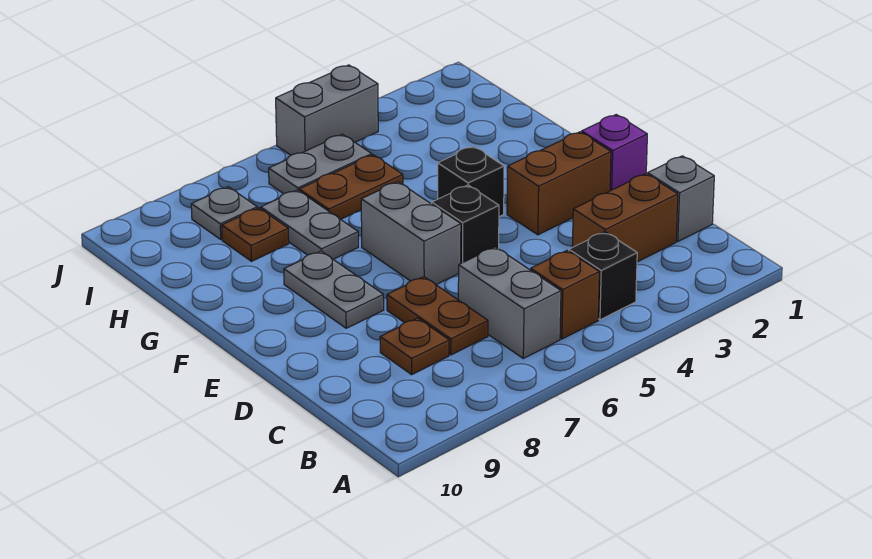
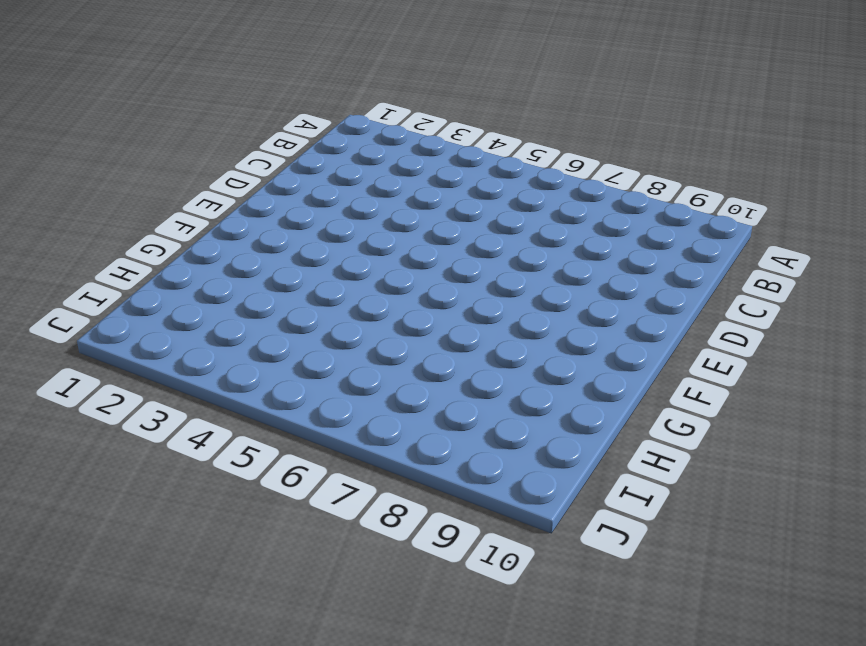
none -> black brick B4 level 1
none -> brown brick B5 level 1
none -> grey brick B6:C6 level 1

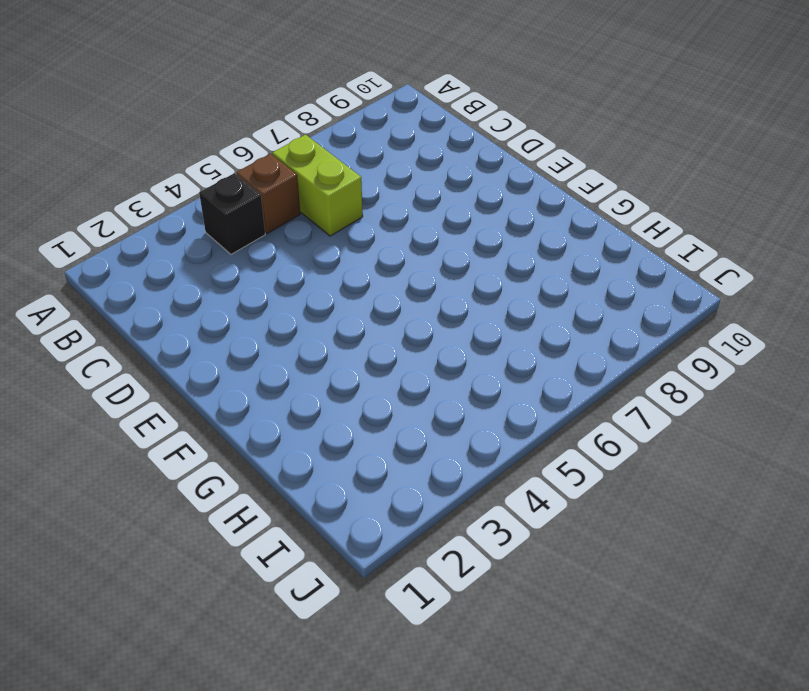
lime brick B6:C6 level 1 -> grey brick B6:C6 level 1
none -> grey brick C1 level 1
none -> brown brick C2:C3 level 1
none -> brown plate C7:D7 level 1

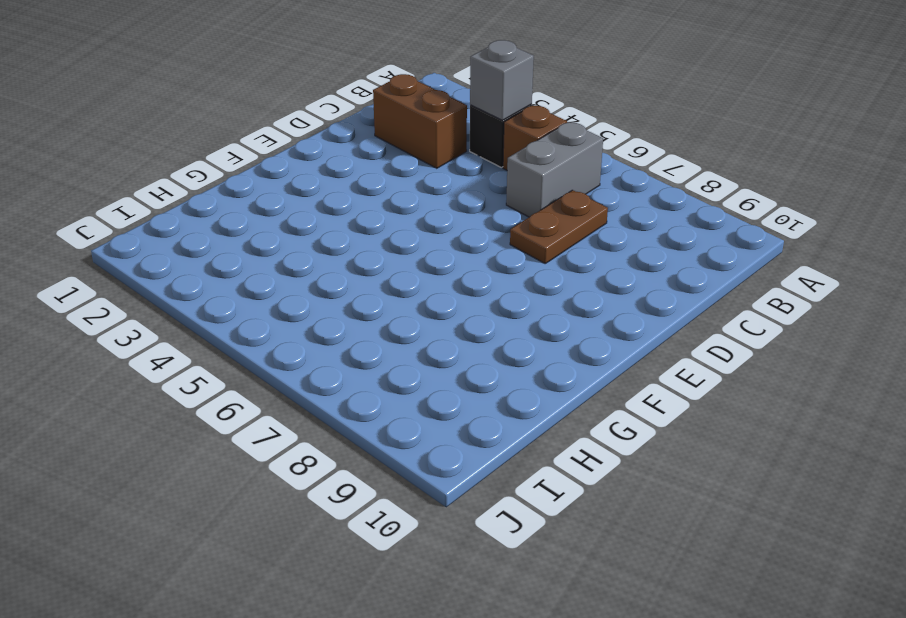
grey brick B4 level 2 -> grey brick C1 level 1
none -> brown plate C8 level 1
none -> purple brick E1 level 1
none -> brown brick E2:E3 level 1

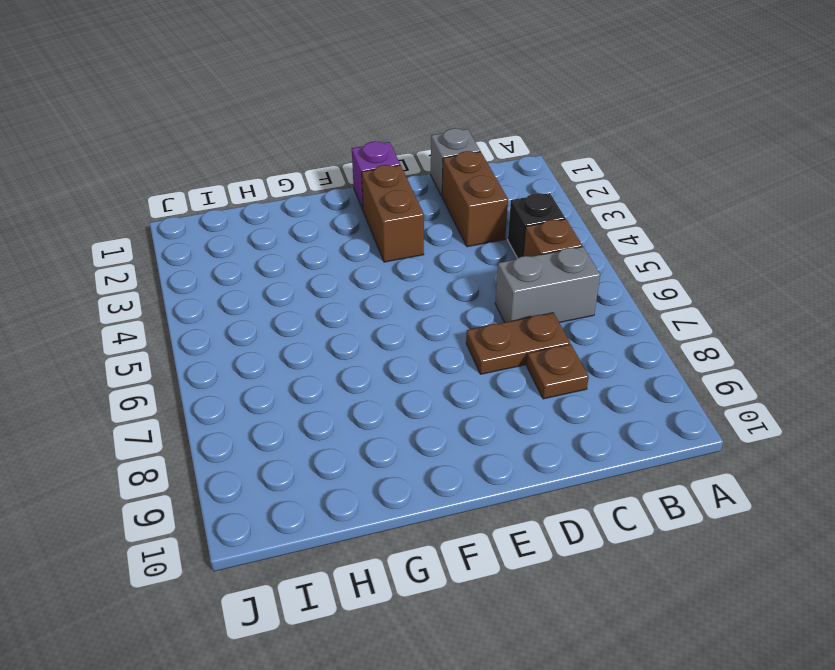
none -> black brick E5 level 1
none -> grey brick E6:F6 level 1
none -> grey plate E8:F8 level 1

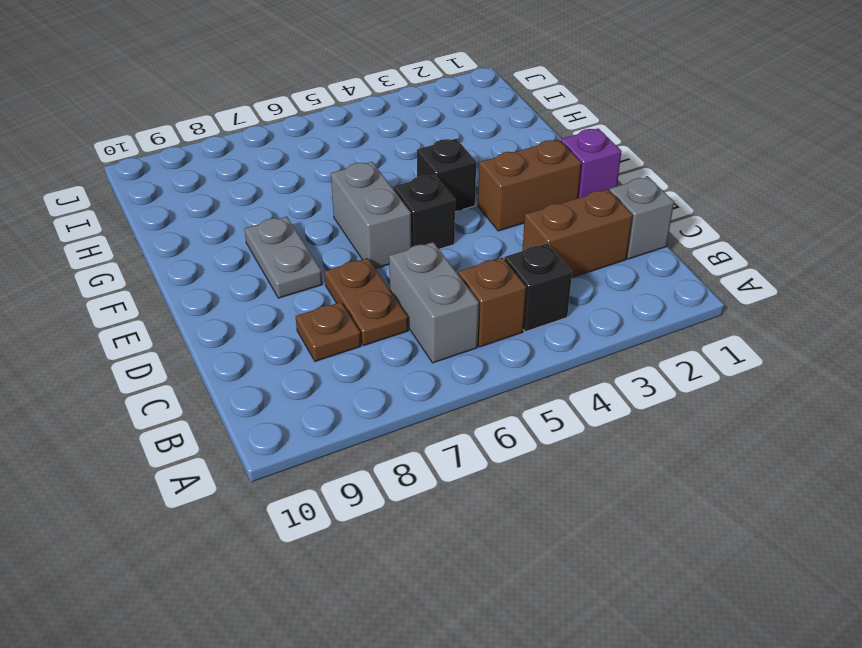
none -> grey plate G7:H7 level 1
none -> brown plate H5:H6 level 1
none -> brown plate H8 level 1

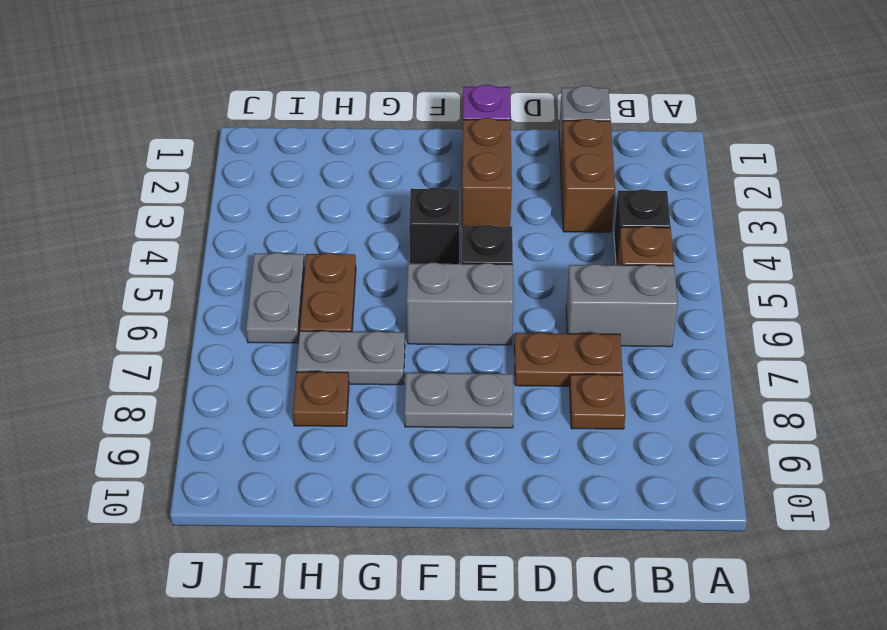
none -> grey plate I8 level 1
none -> grey brick J4:J5 level 1

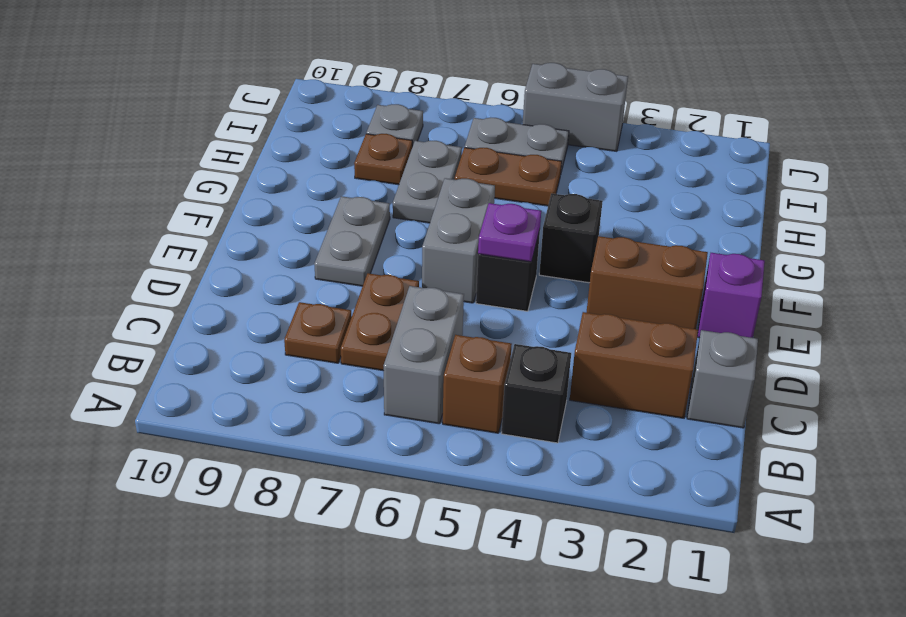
purple plate E5 level 2 -> none

